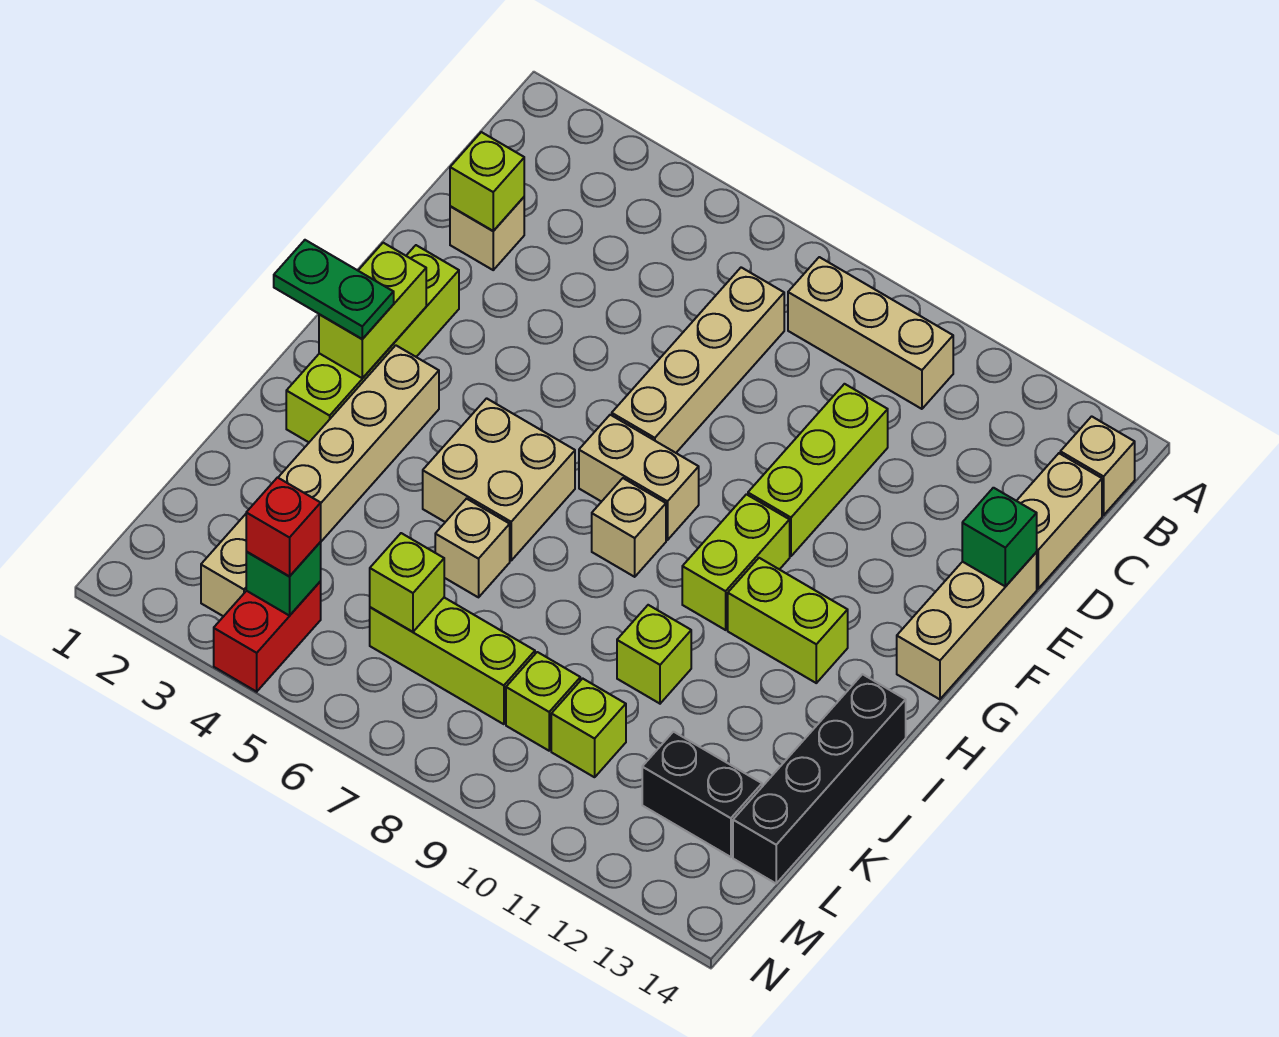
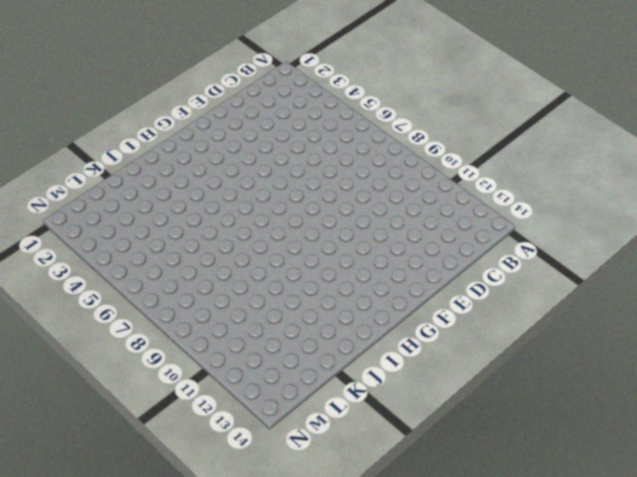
none -> tan brick B8:B10 level 1
none -> tan brick B14 level 1
none -> tan brick C7:F7 level 1

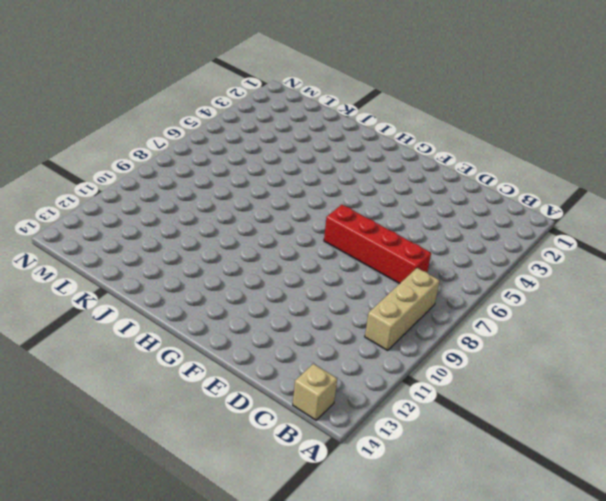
red brick C7:F7 level 1 -> tan brick C7:F7 level 1
none -> tan brick C14:D14 level 1
none -> tan brick D2 level 1
none -> lime brick D10:F10 level 1

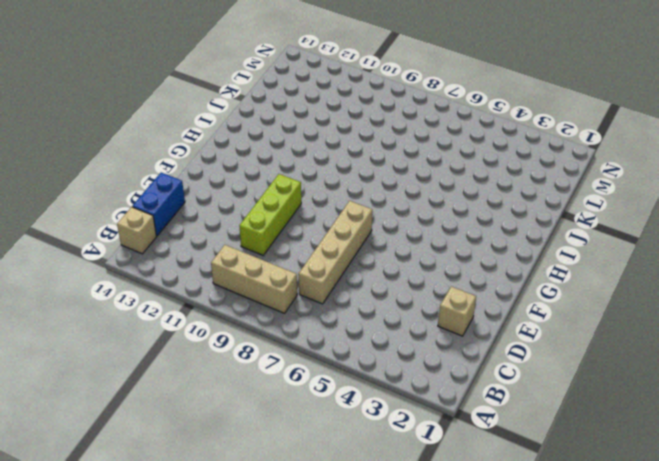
blue brick C14:D14 level 1 -> tan brick C14:D14 level 1
none -> tan brick E14:G14 level 1
none -> lime brick F2:I2 level 1
none -> tan brick G7:G8 level 1

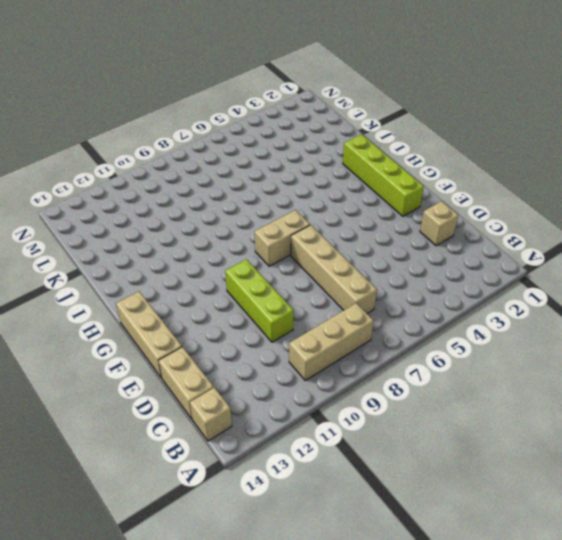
none -> lime brick G10:H10 level 1
none -> tan brick H3:M3 level 1
none -> tan brick H5:I6 level 1

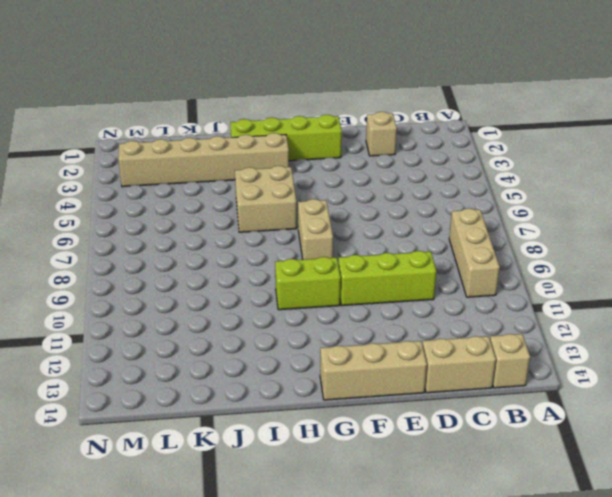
none -> tan brick C7:F7 level 1
none -> tan brick H8 level 1
none -> lime brick H11:H12 level 1

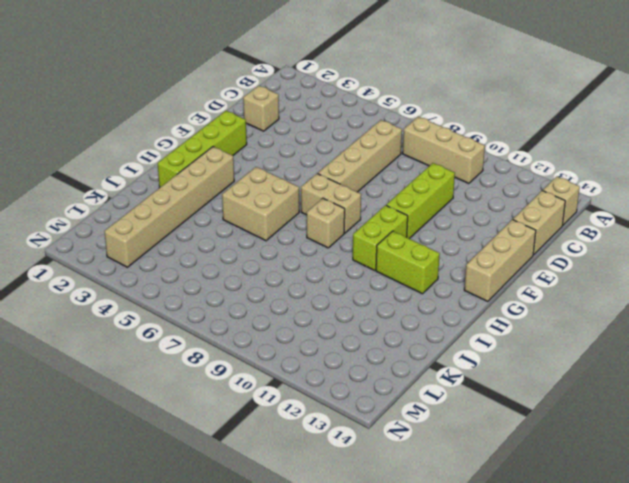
none -> black brick I14:L14 level 1
none -> tan brick J6 level 1
none -> lime brick J10 level 1

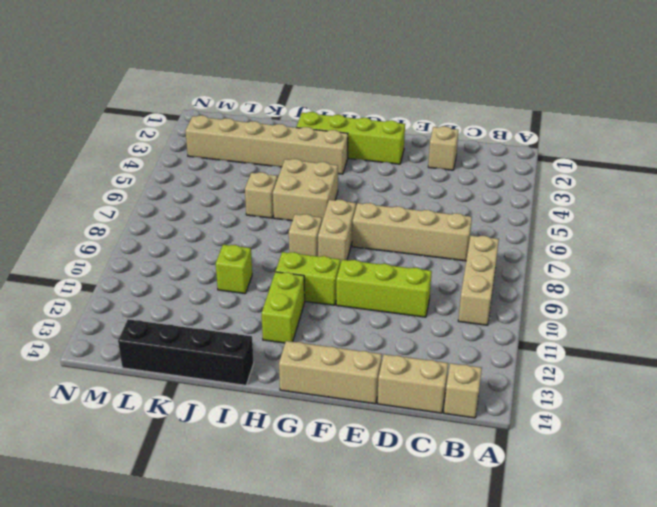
none -> lime brick L6:L8 level 1
none -> lime brick L9 level 1
none -> lime brick L10 level 1

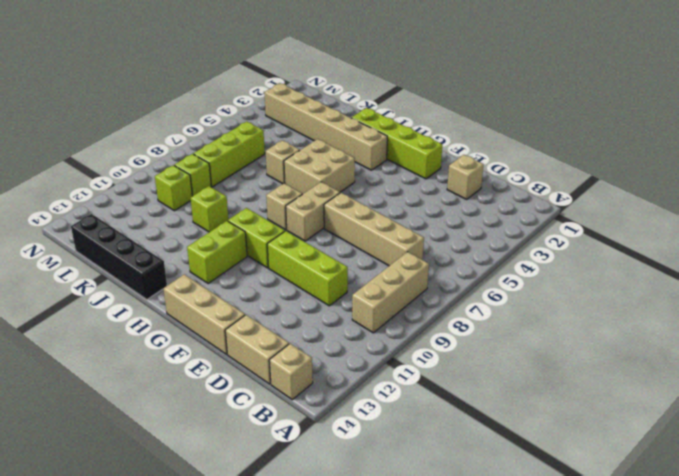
none -> black brick L12:L13 level 1
none -> red brick M4:N4 level 1
none -> lime brick D2 level 2

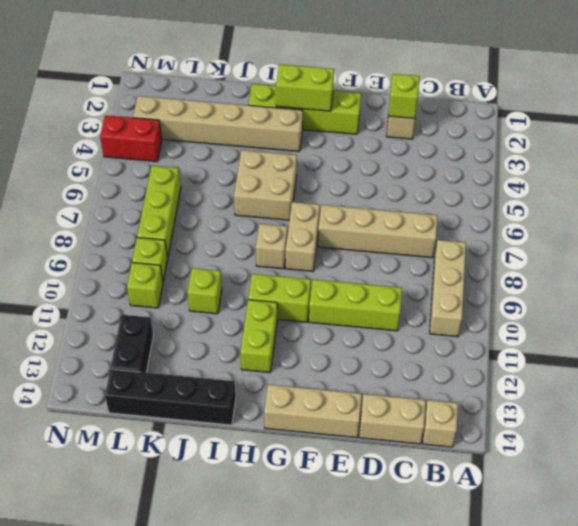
none -> tan brick J6 level 1
none -> green brick E14 level 2
none -> lime brick L6 level 2

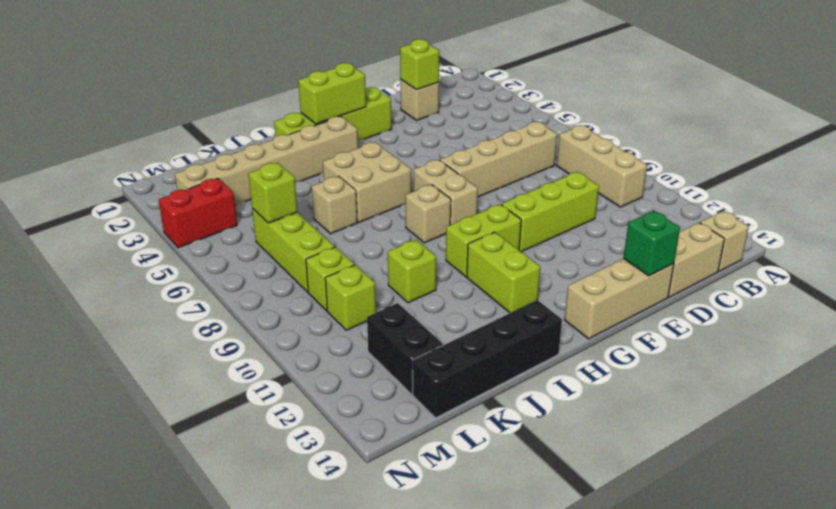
none -> green brick M4 level 2
none -> green plate H1:H2 level 3
none -> red brick M4 level 3

